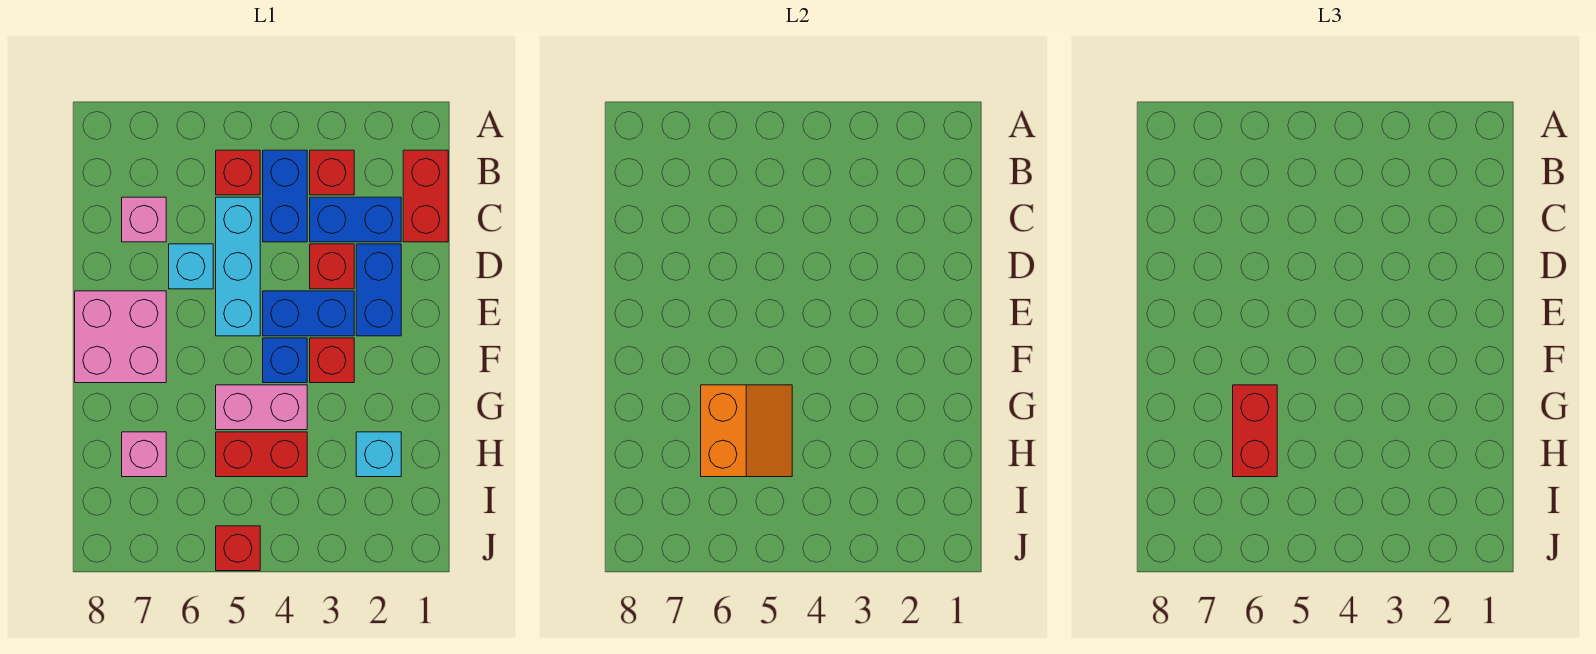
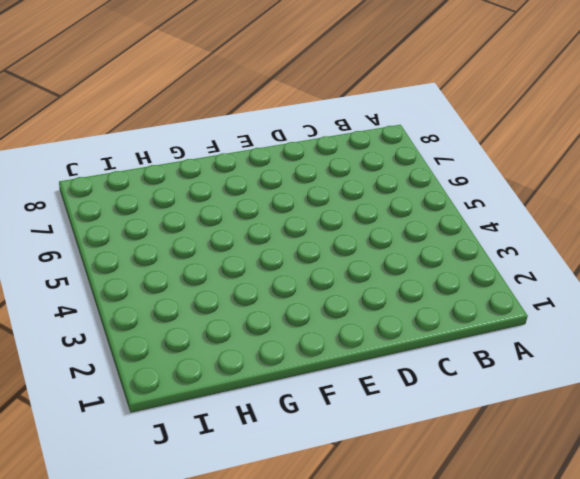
none -> red brick B1:C1 level 1
none -> red brick B3 level 1
none -> blue brick B4:C4 level 1

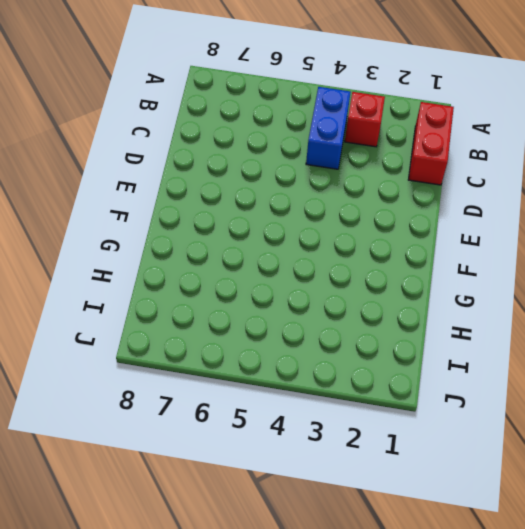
none -> red brick B5 level 1
none -> blue brick C2:C3 level 1
none -> cyan brick C5:E5 level 1

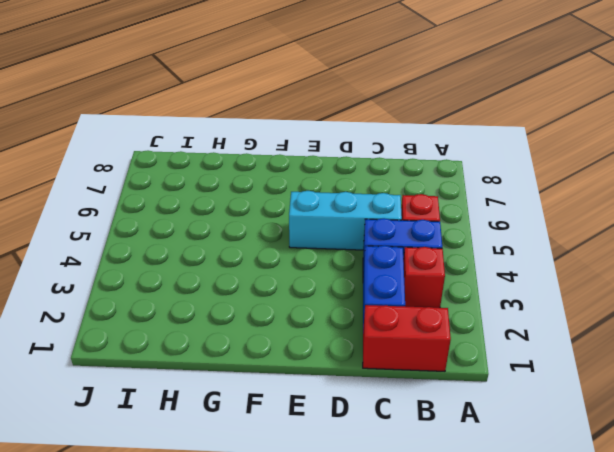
none -> pink brick C7 level 1
none -> blue brick D2:E2 level 1
none -> red brick D3 level 1

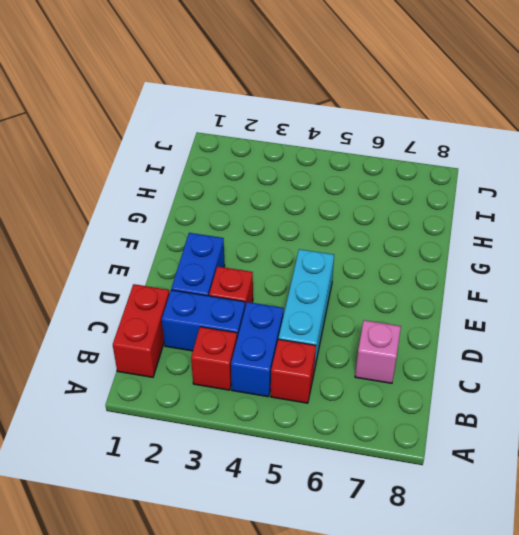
none -> cyan brick D6 level 1
none -> blue brick E3:E4 level 1
none -> pink brick E7:F8 level 1

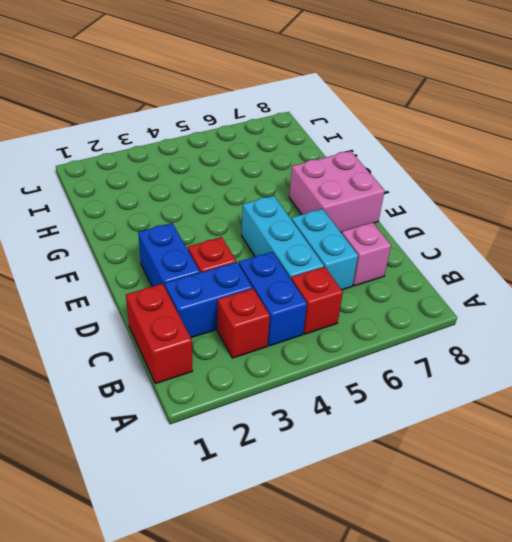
cyan brick C6:D6 level 1 -> cyan brick D6 level 1
none -> blue brick E3:E4 level 1
none -> red brick F3 level 1
none -> blue brick F4 level 1

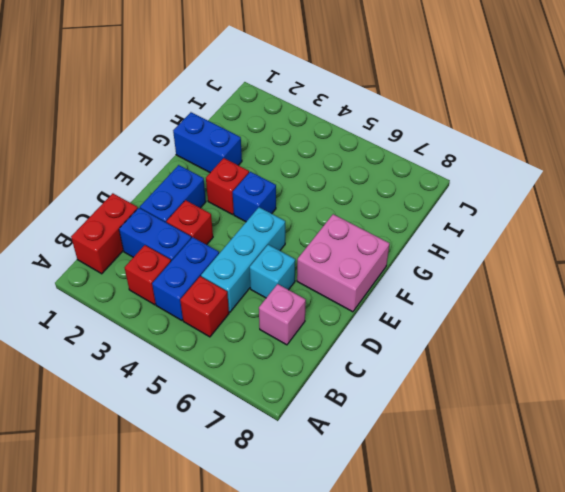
blue brick G1:G2 level 1 -> blue brick E3:E4 level 1
none -> pink brick G4:G5 level 1
none -> cyan brick H2 level 1
none -> red brick H4:H5 level 1

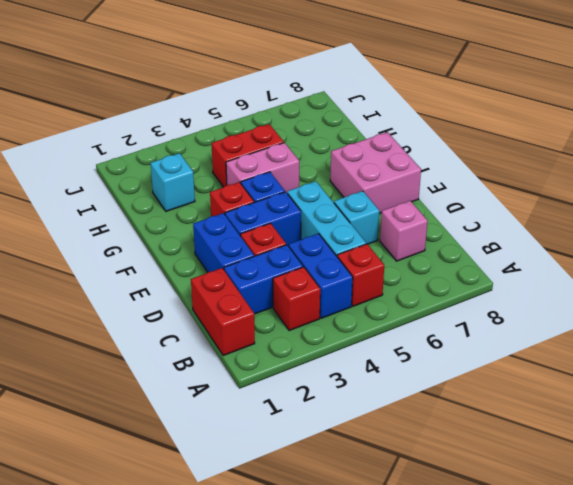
none -> pink brick H7 level 1
none -> red brick J5 level 1
none -> orange slope G5:H6 level 2 top 6

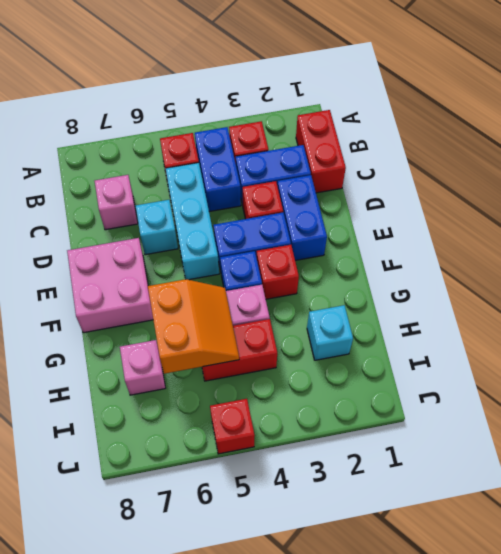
none -> red brick G6:H6 level 3

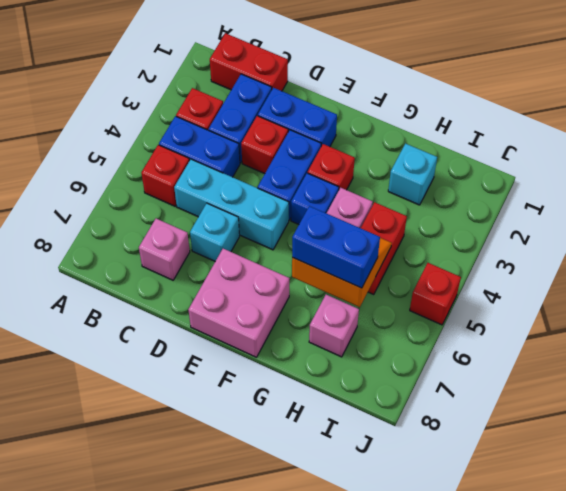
blue brick G6:H6 level 3 -> red brick G6:H6 level 3

